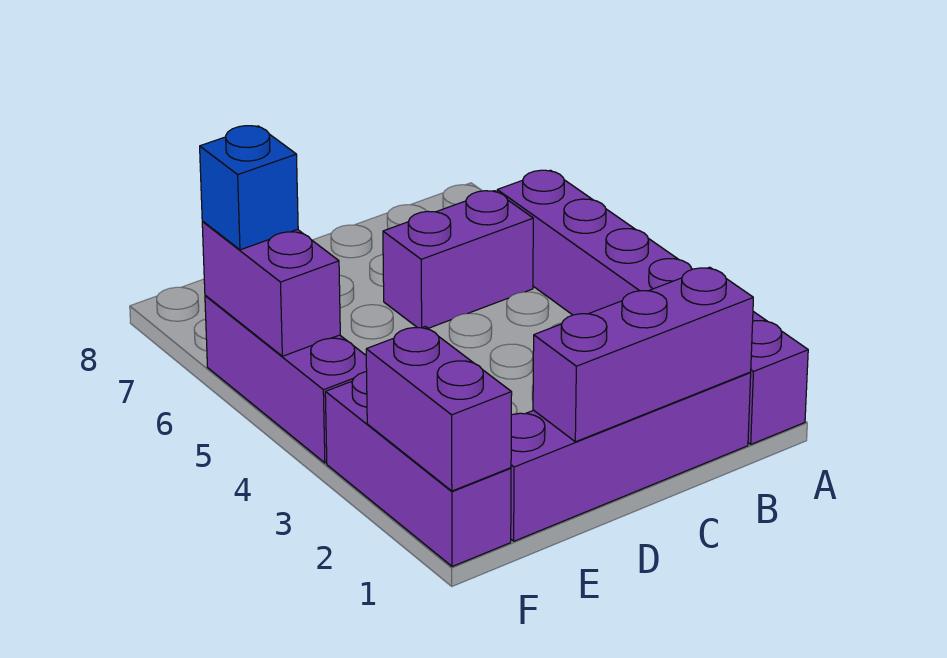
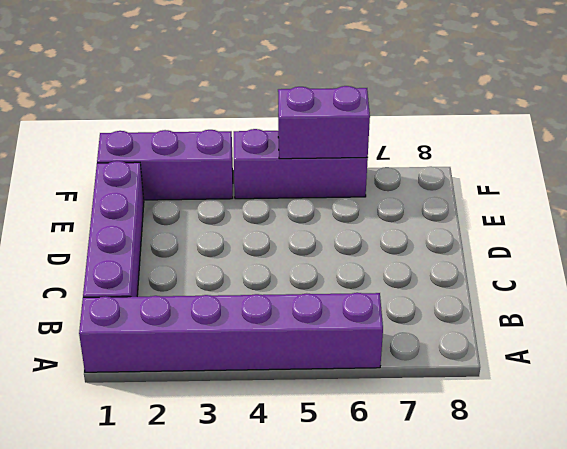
none -> purple brick B6:C6 level 1
none -> purple brick B1:D1 level 2

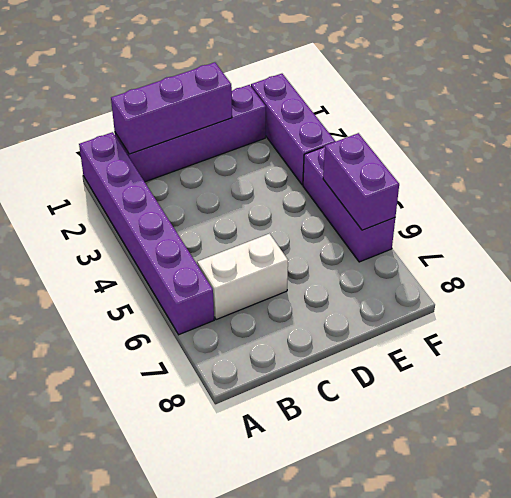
white brick B6:C6 level 1 -> purple brick B6:C6 level 1
none -> purple brick F1:F2 level 2
none -> blue brick F6 level 3

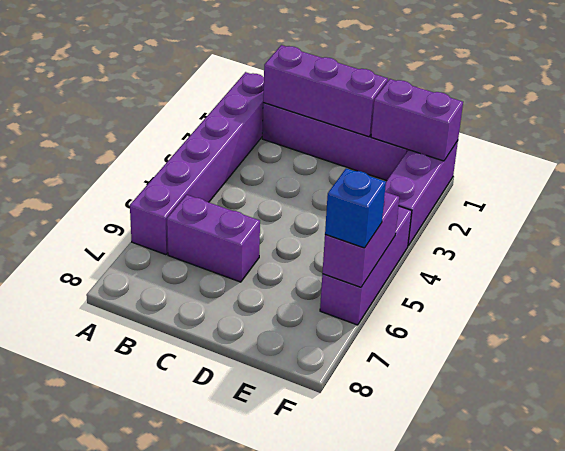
purple brick E1:F1 level 2 -> purple brick F1:F2 level 2

